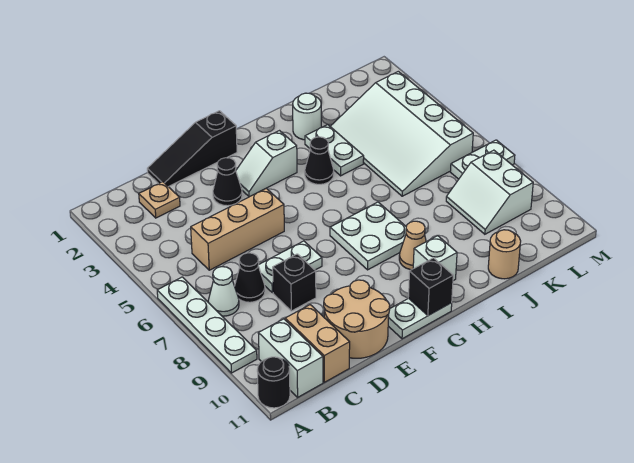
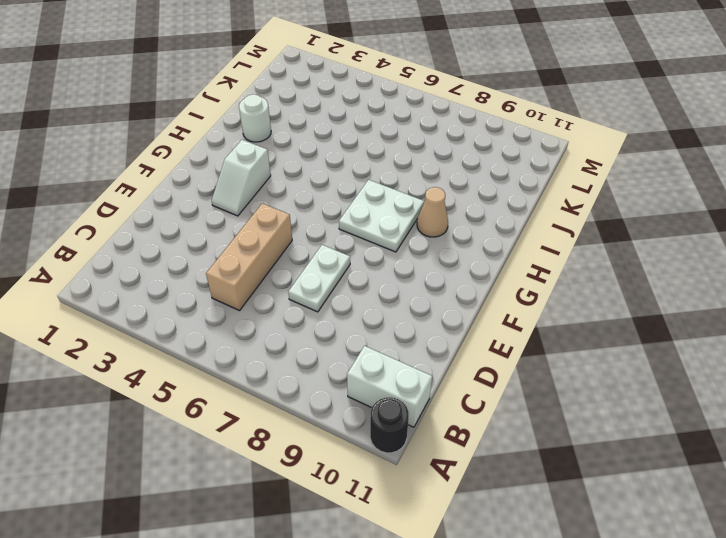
none -> white plate A6:A9 level 1
none -> white cone B7 level 1
none -> tan plate C2 level 1

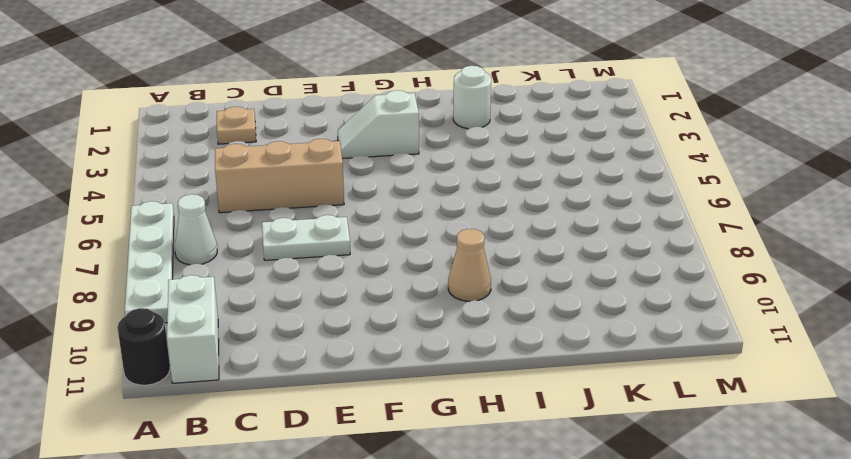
none -> black cone C7 level 1
none -> tan brick C10:C11 level 1
none -> black slope D1:F1 level 1 top F

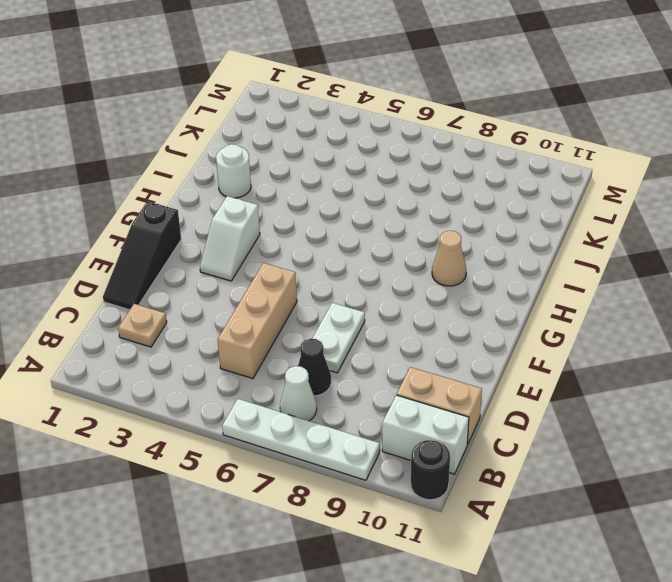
none -> black brick D8 level 1
none -> tan round brick D10:E11 level 1
none -> black cone E3 level 1

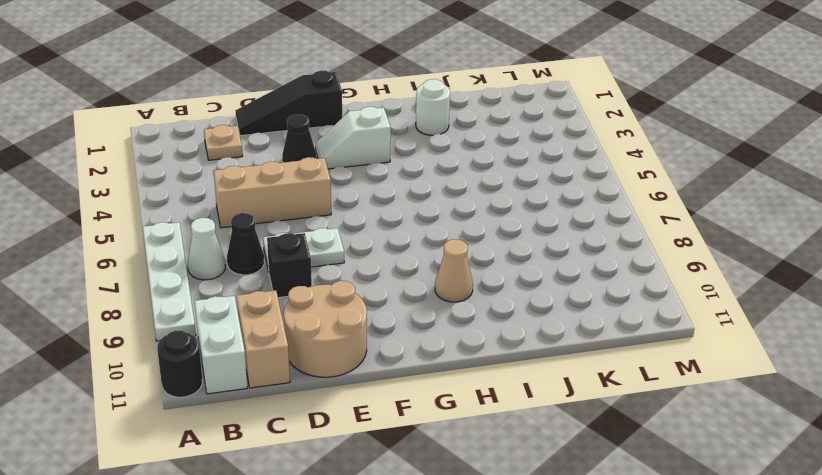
none -> white plate F11:G11 level 1
none -> white plate G7:H8 level 1
none -> black cone H4 level 1

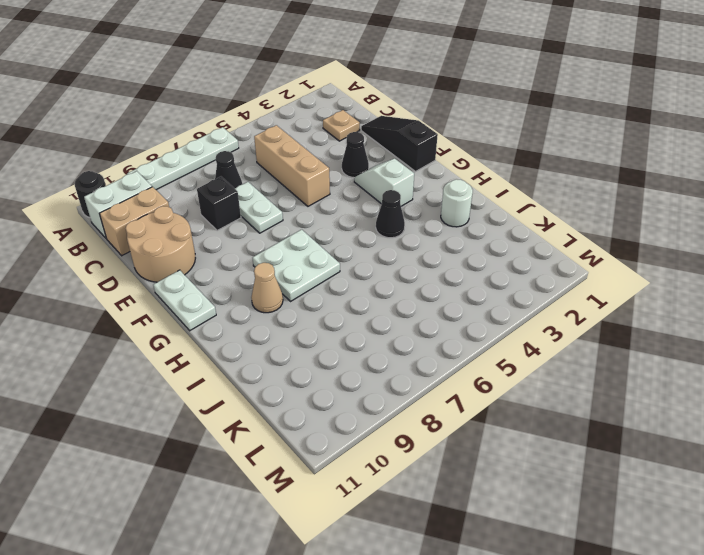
none -> white cone B7 level 1
none -> white brick H10 level 1
none -> white plate I3:I4 level 1

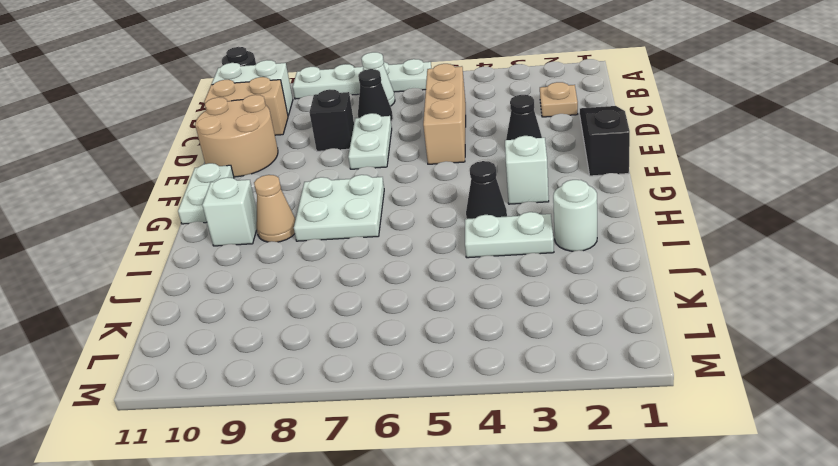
none -> white slope J3:L6 level 1 top L
none -> tan round brick J11 level 1
none -> white slope K8:L9 level 1 top L

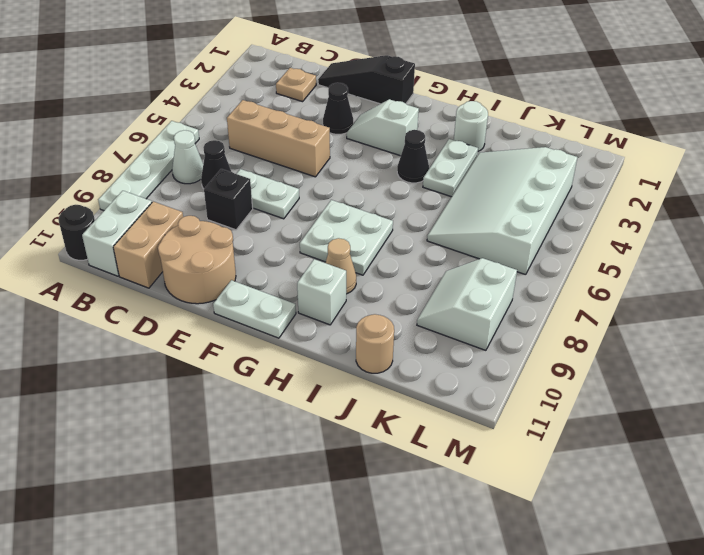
none -> white plate L7:M7 level 1
none -> black brick G11 level 2

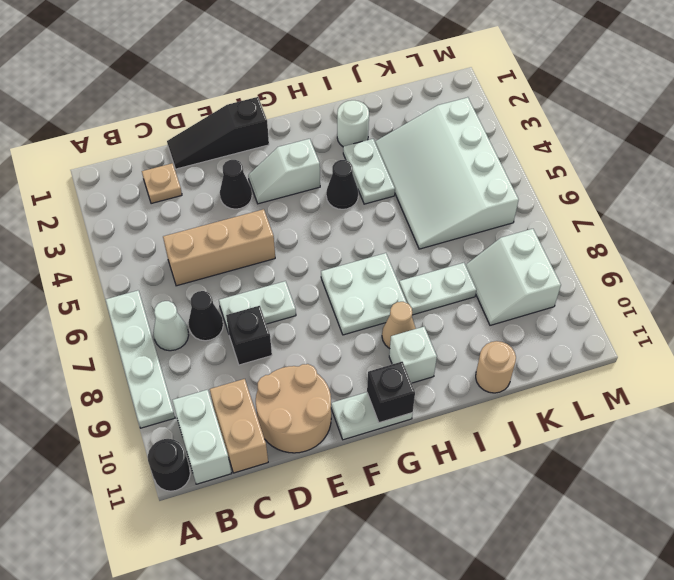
white plate I8:J8 level 1 -> white plate L7:M7 level 1

